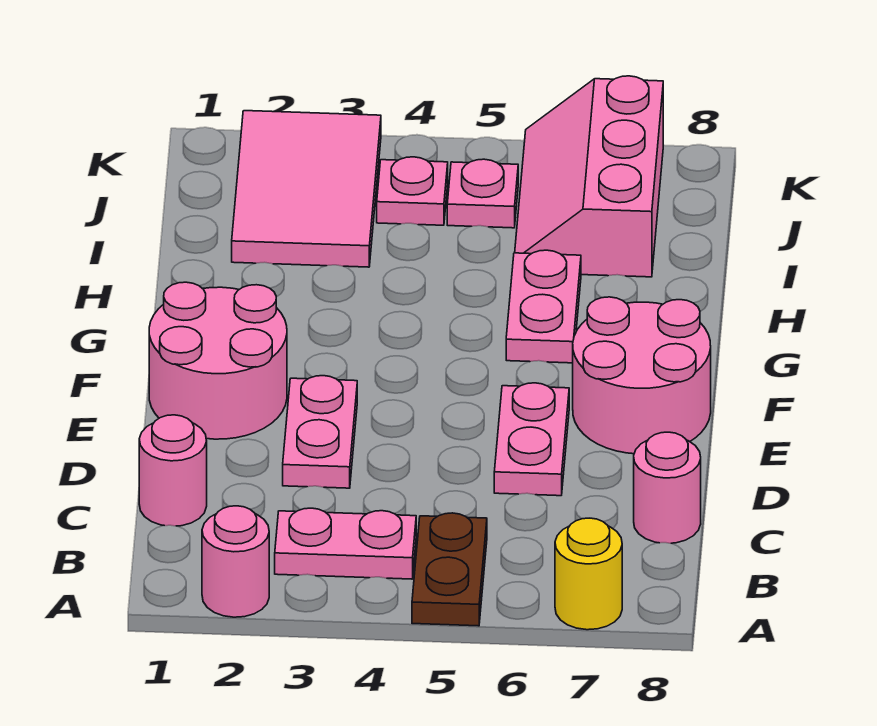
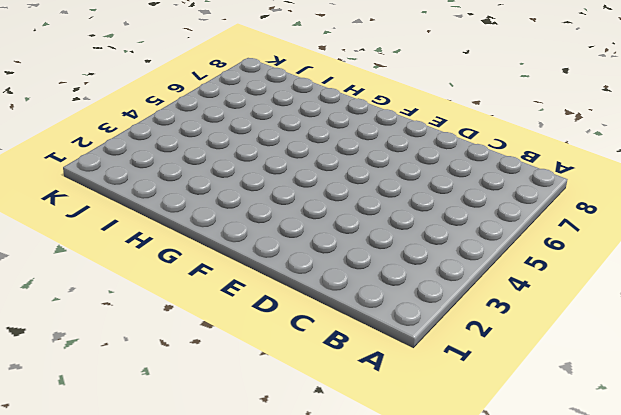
none -> pink round brick A2 level 1
none -> brown plate A5:B5 level 1
none -> yellow round brick A7 level 1

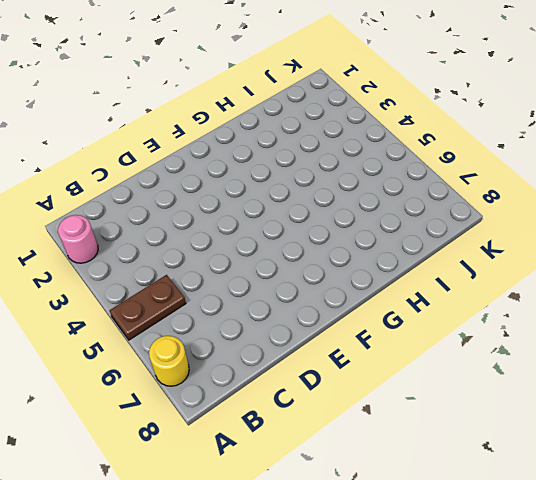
none -> pink plate B3:B4 level 1
none -> pink round brick C1 level 1
none -> pink round brick C8 level 1

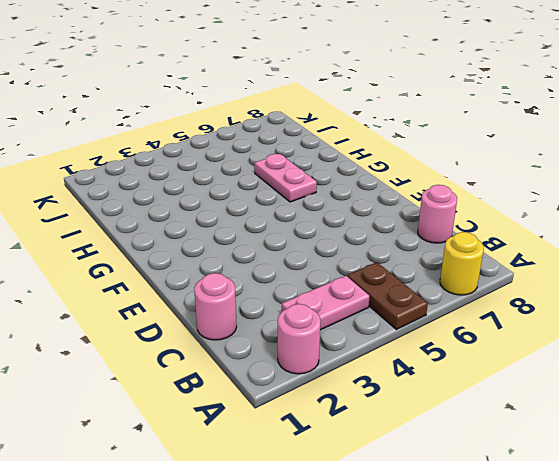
none -> pink plate D3:E3 level 1
none -> pink plate D6:E6 level 1
none -> pink round brick E1:F2 level 1

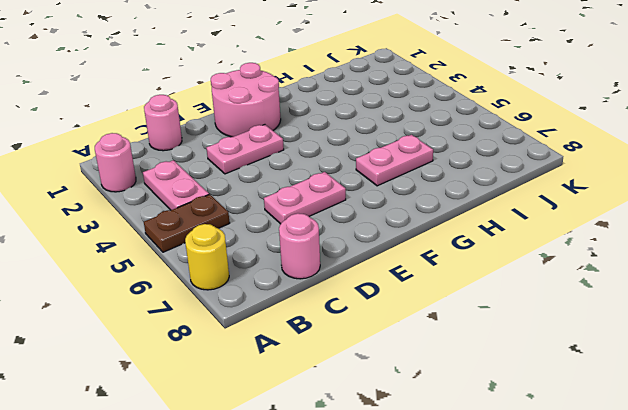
none -> pink round brick E7:F8 level 1
none -> pink tile I2:K3 level 1
none -> pink slope I6:K7 level 1 top 7

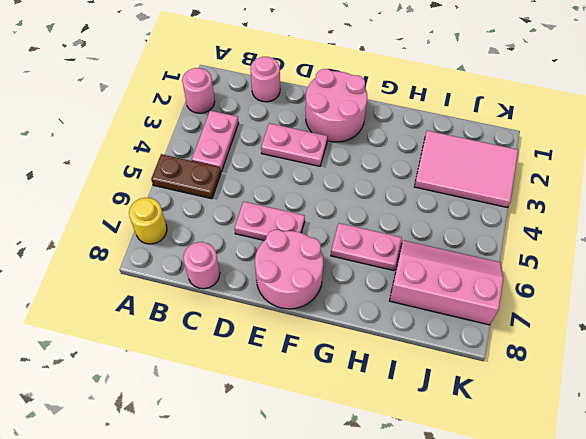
none -> pink plate J4 level 1
none -> pink plate J5 level 1

